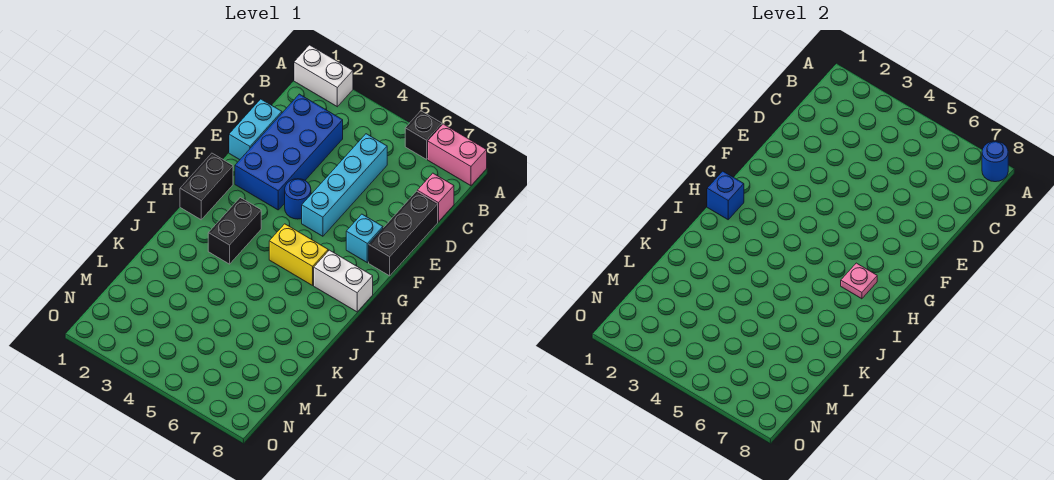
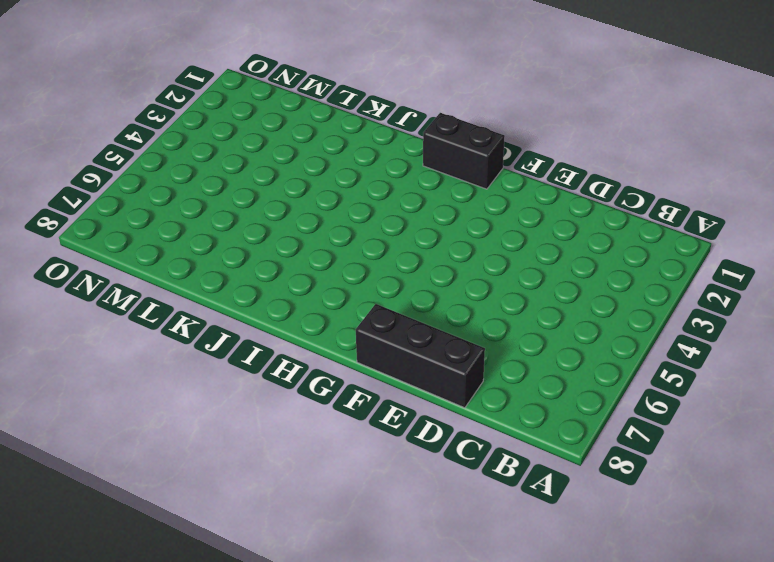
none -> white brick A1:A2 level 1
none -> black brick A6 level 1
none -> pink brick A7:A8 level 1

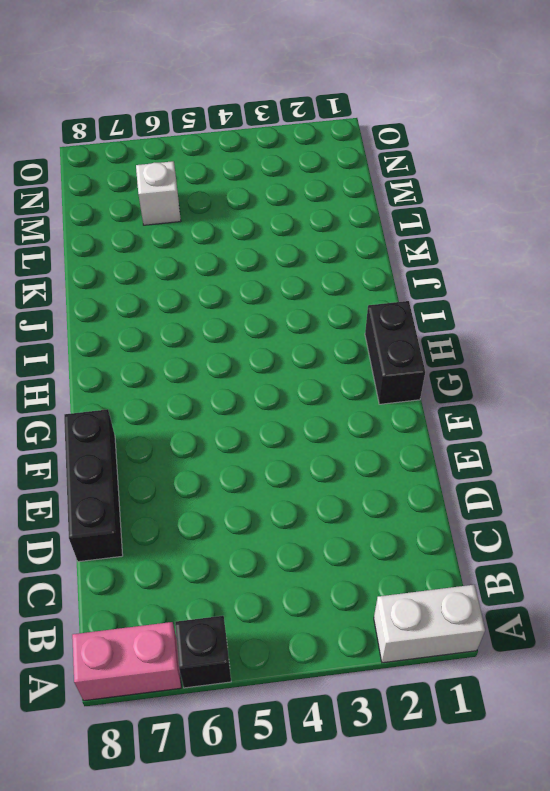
white brick M6 level 1 -> none
none -> blue brick C2:F3 level 1
none -> cyan brick C5:F5 level 1
none -> pink brick C8 level 1

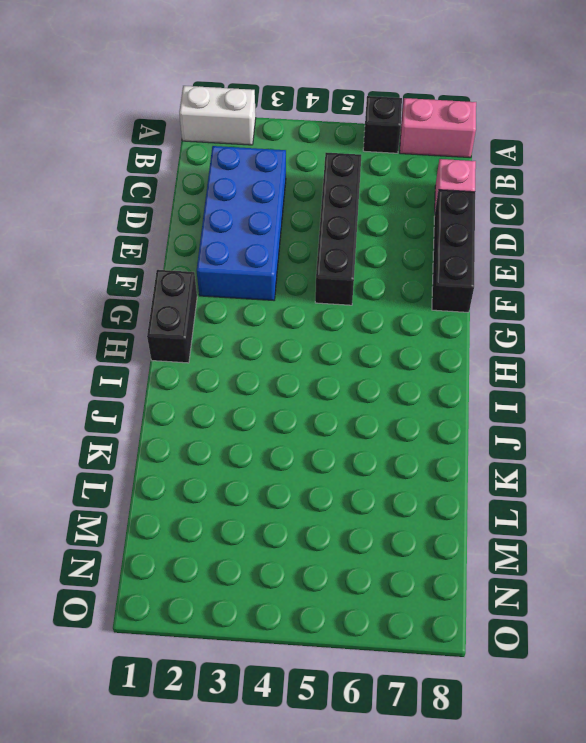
black brick C5:F5 level 1 -> cyan brick C5:F5 level 1
none -> cyan brick D1:E1 level 1
none -> blue round brick F4 level 1
none -> cyan brick F7 level 1

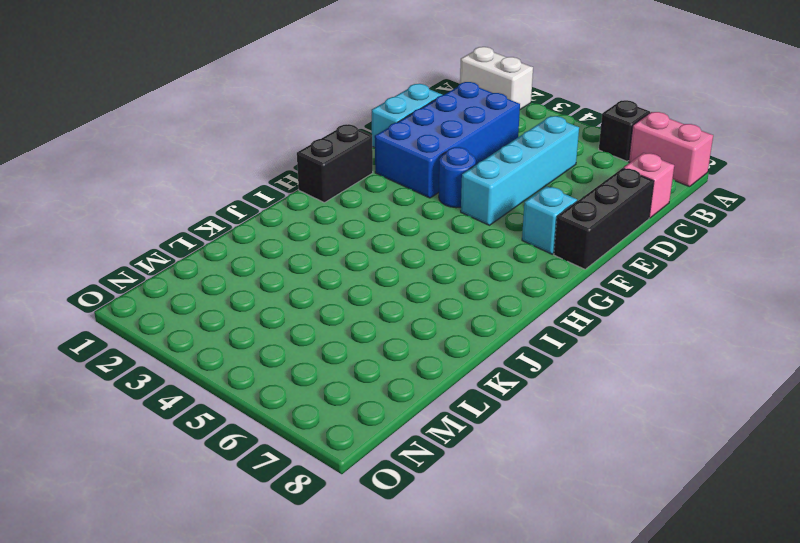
none -> black brick H3:I3 level 1
none -> yellow brick H5:H6 level 1
none -> white brick H7:H8 level 1

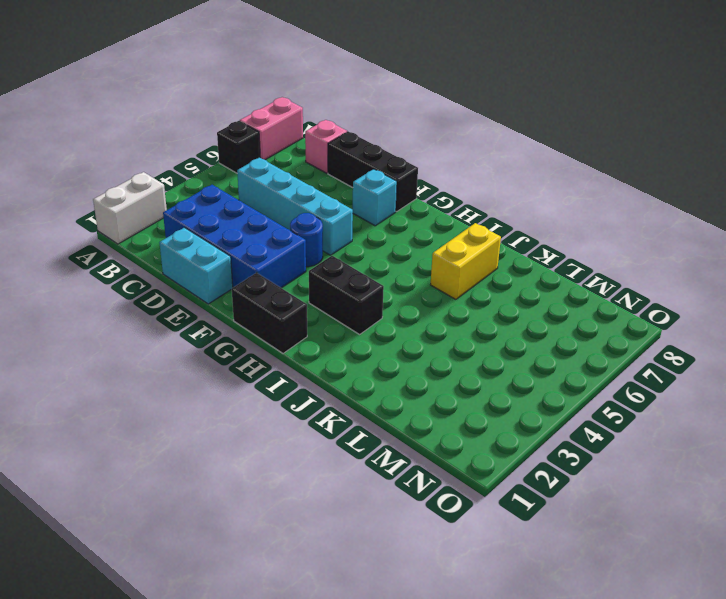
yellow brick J6:J7 level 1 -> yellow brick H5:H6 level 1
none -> white brick H7:H8 level 1
none -> blue round brick A8 level 2
none -> blue brick H1 level 2

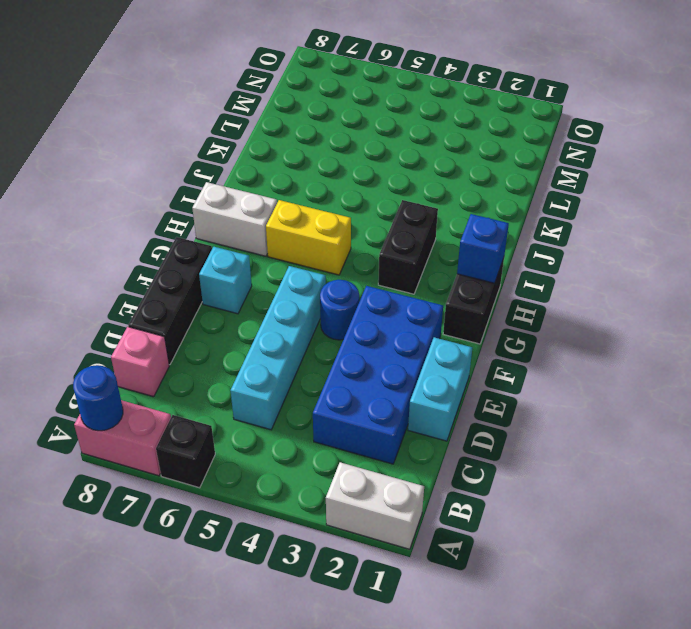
none -> pink plate H7 level 2

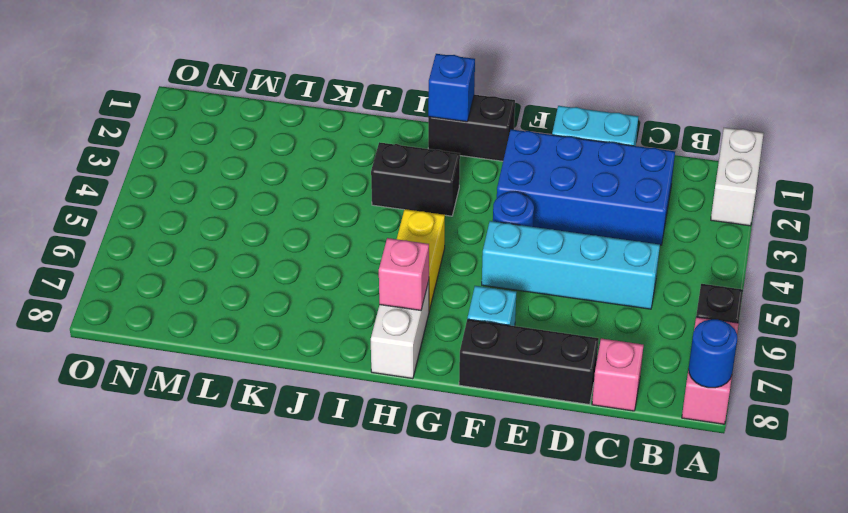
pink brick H7 level 2 -> pink plate H7 level 2

